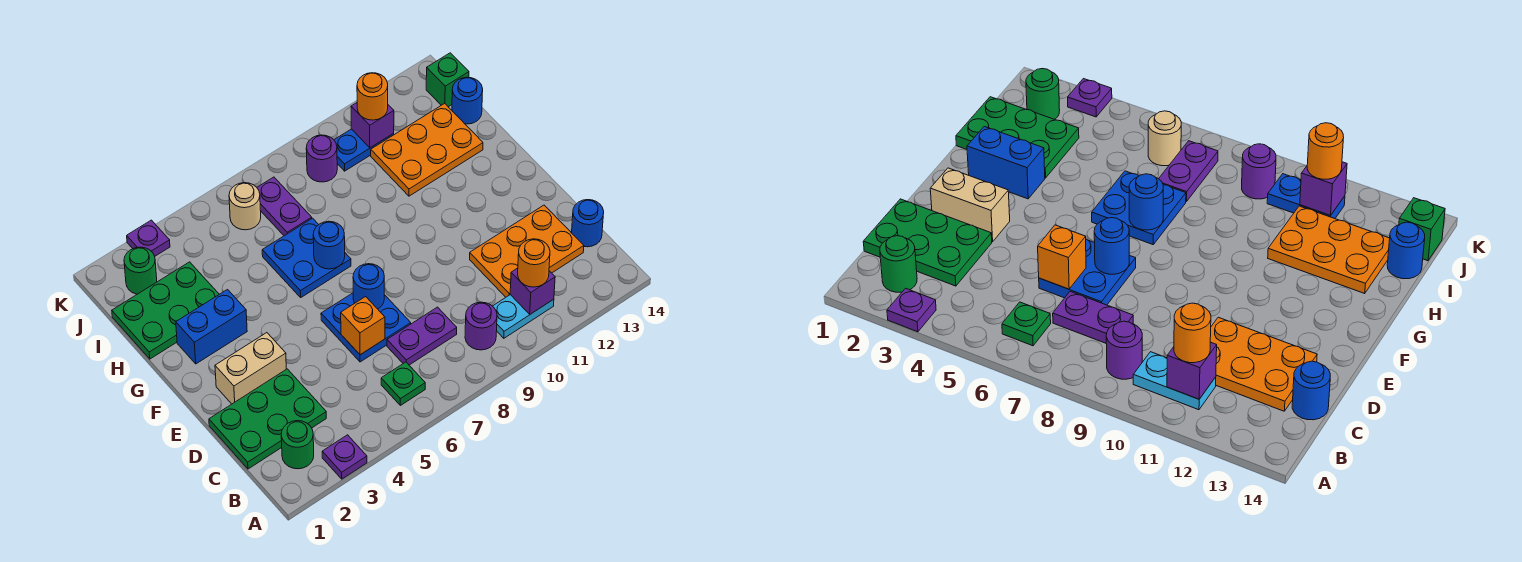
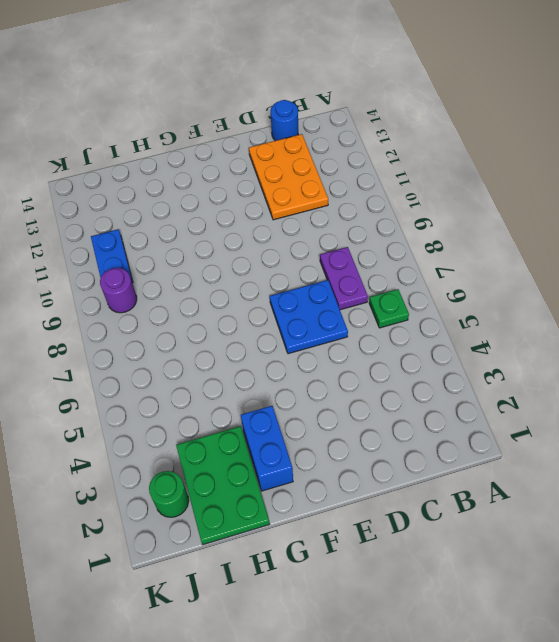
none -> purple plate A3 level 1
none -> green round brick B2 level 1
none -> purple round brick B9 level 1
none -> cyan plate B10:B11 level 1

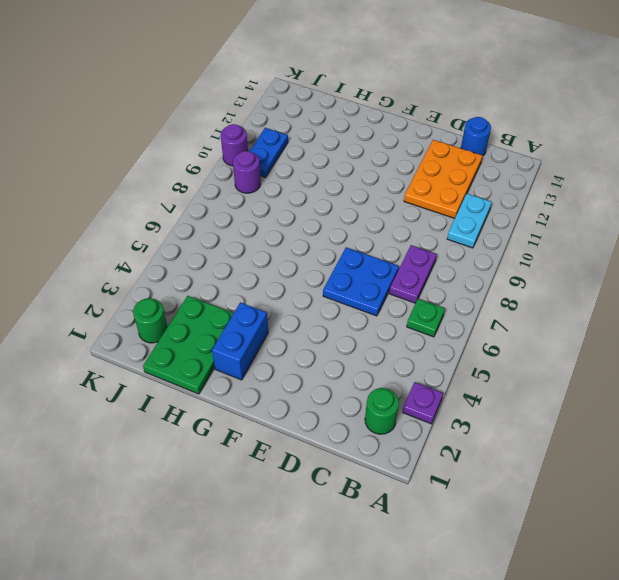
purple round brick K10 level 1 -> purple round brick B9 level 1
none -> green plate C1:D3 level 1
none -> tan brick E2:E3 level 1
none -> blue plate G6:H7 level 1
none -> orange plate H11:I13 level 1

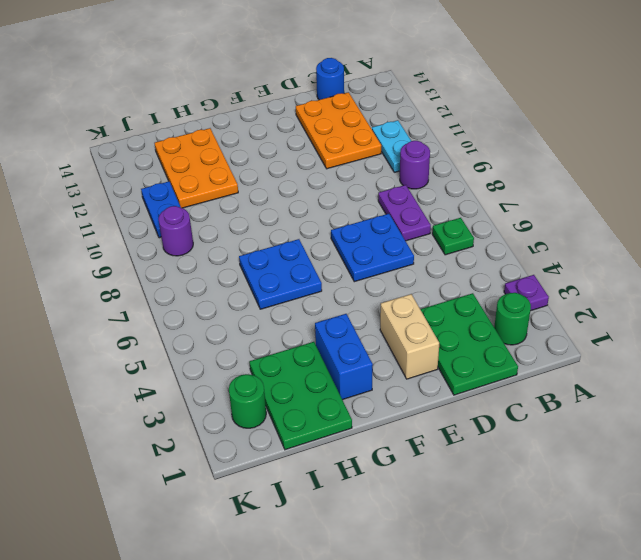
none -> purple plate I7:J7 level 1
none -> blue round brick I14 level 1
none -> tan round brick J6 level 1
none -> green brick J14 level 1

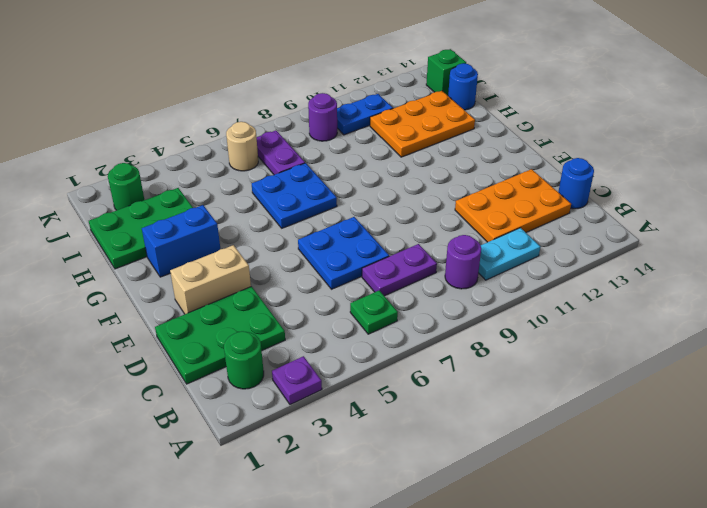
none -> purple plate K3 level 1
none -> purple brick B11 level 2
none -> orange brick D6 level 2
none -> blue round brick E7 level 2

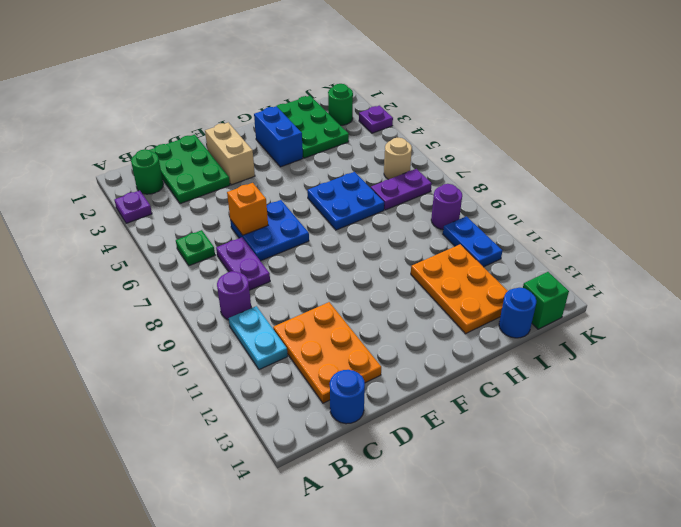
none -> purple brick B11 level 2
none -> blue round brick E7 level 2
none -> blue round brick G7 level 2
none -> purple brick J11 level 2

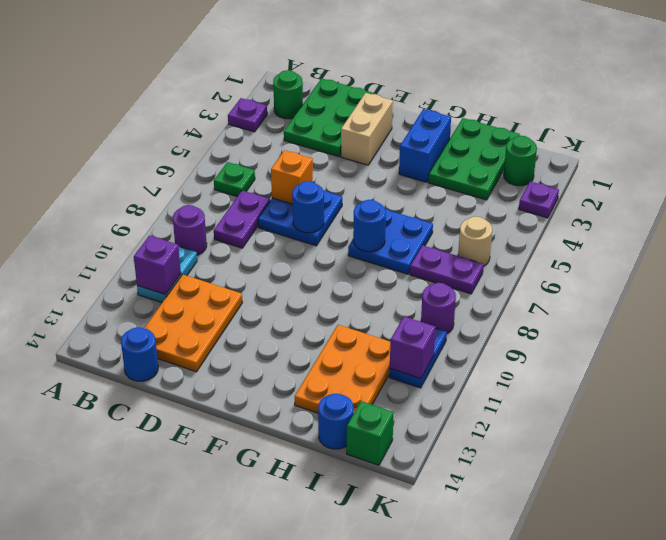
none -> orange round brick B11 level 3
none -> orange round brick J11 level 3

